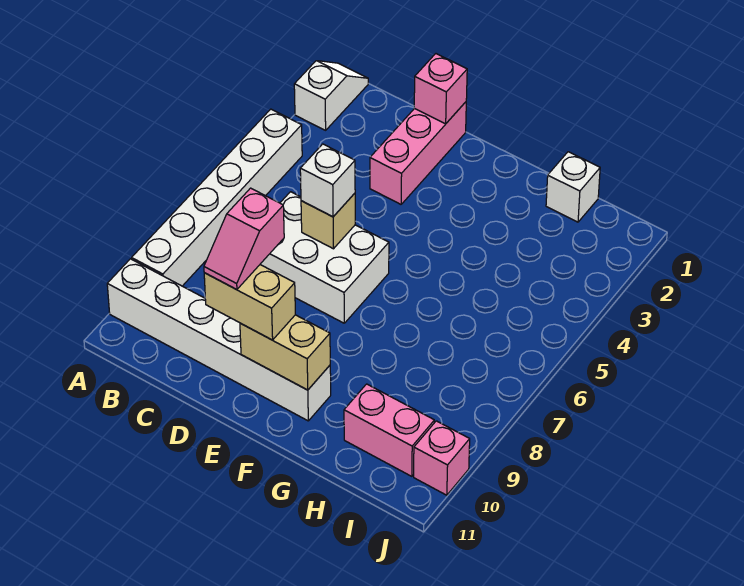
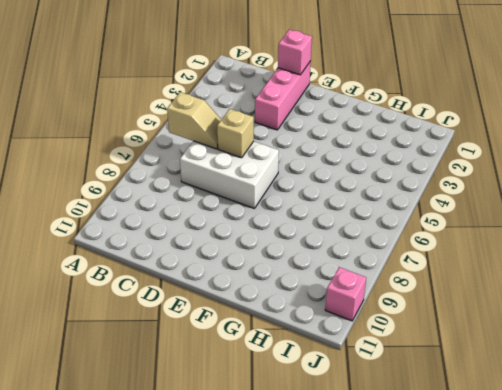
tan slope B6:C6 level 2 top B -> none
none -> white slope A1:A2 level 1 top 2
none -> white brick A4:A9 level 1
none -> white brick A10:F10 level 1

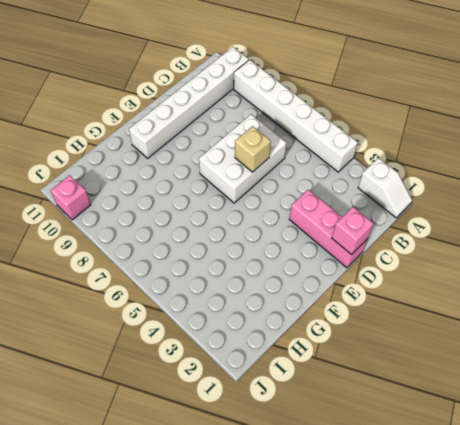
none -> white brick H1 level 1
none -> pink brick H10:I10 level 1
none -> tan brick E10:F10 level 2

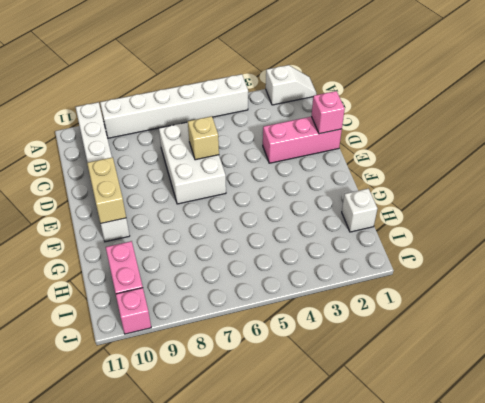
none -> white brick D6 level 3
none -> tan brick D10:E10 level 3
none -> pink slope D9:D10 level 4 top 9

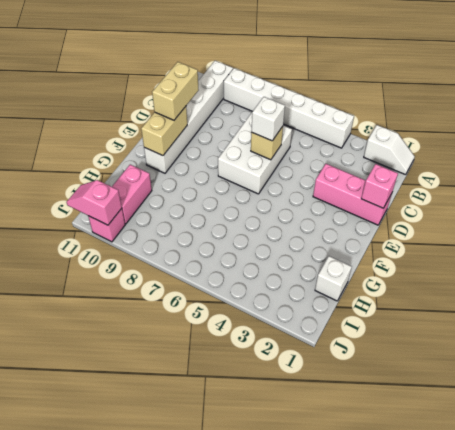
pink slope J10:J11 level 2 top 10 -> pink slope D9:D10 level 4 top 9

